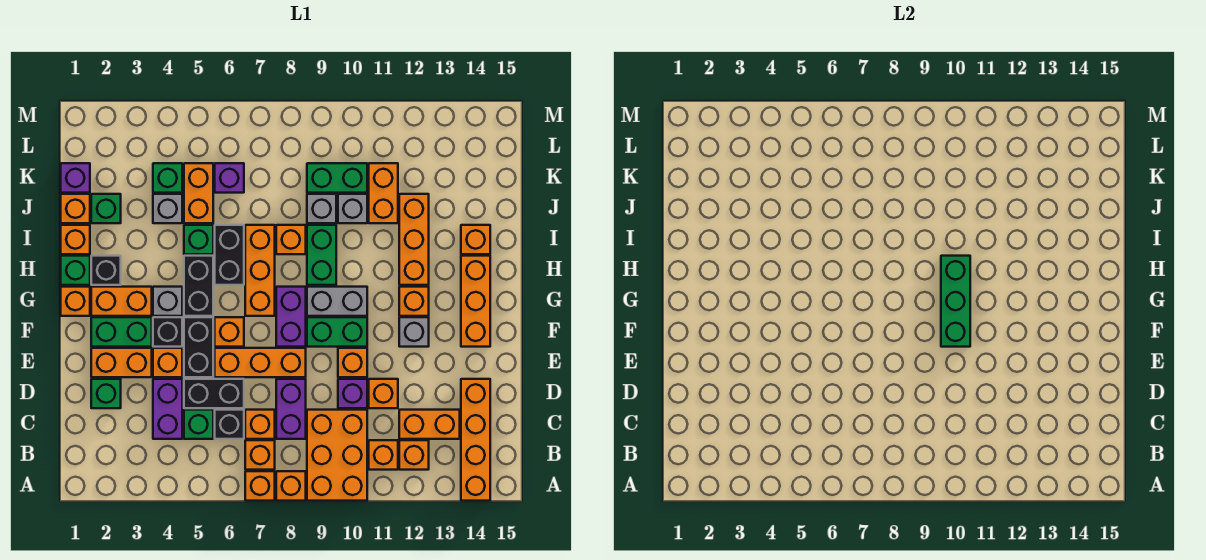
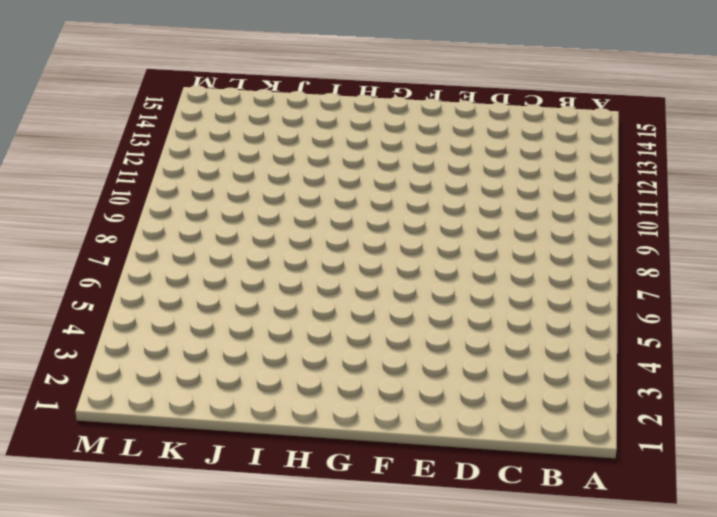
none -> orange brick A7 level 1
none -> orange brick A8 level 1
none -> orange brick A9:C10 level 1
none -> orange brick A14:D14 level 1

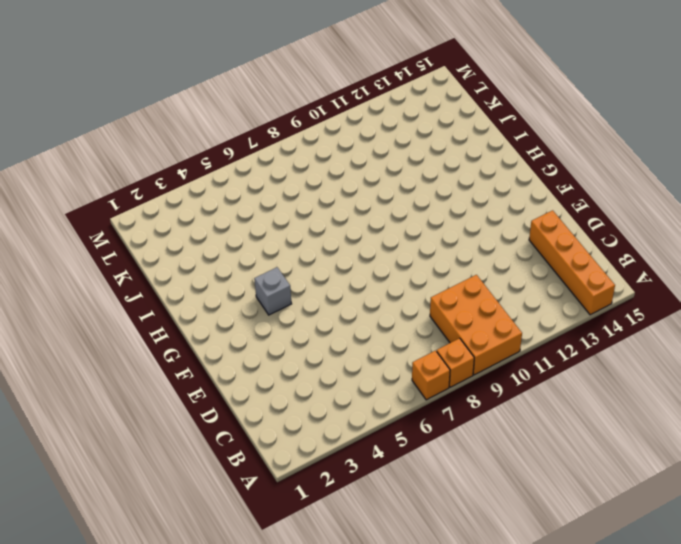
none -> orange brick B7 level 1
none -> orange brick B11 level 1
none -> orange brick B12 level 1
none -> purple brick C4:D4 level 1

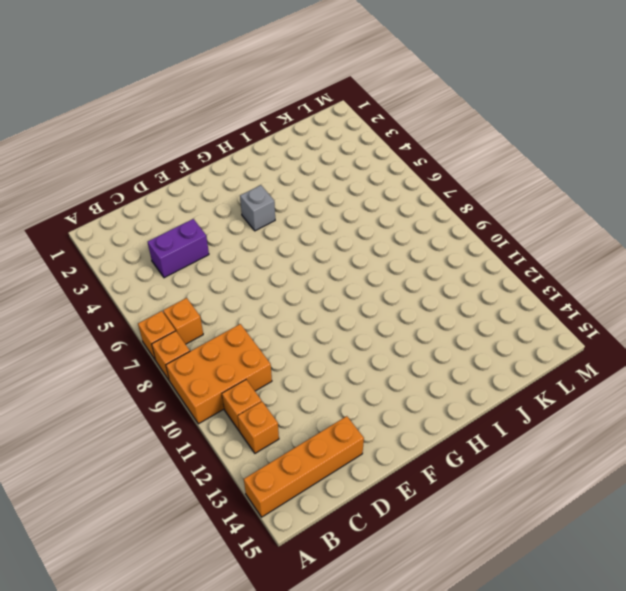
none -> green brick C5 level 1
none -> black brick C6 level 1
none -> orange brick C7 level 1
none -> purple brick C8:D8 level 1

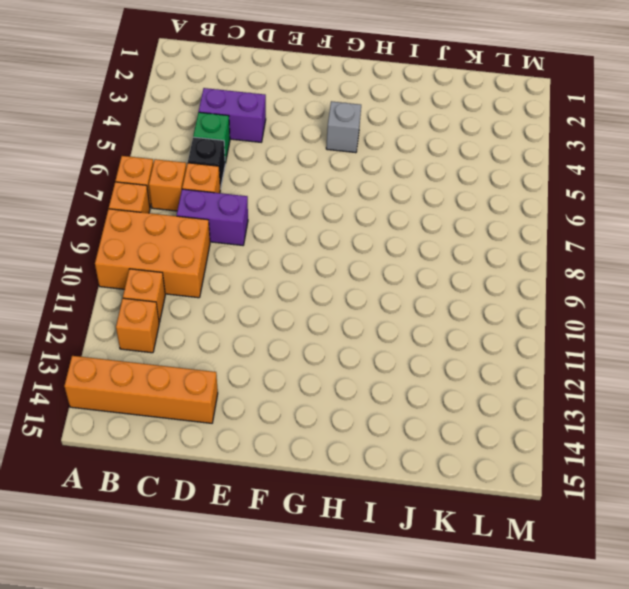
none -> orange brick C12:C13 level 1
none -> green brick D2 level 1
none -> black brick D5:D6 level 1
none -> purple brick D10 level 1

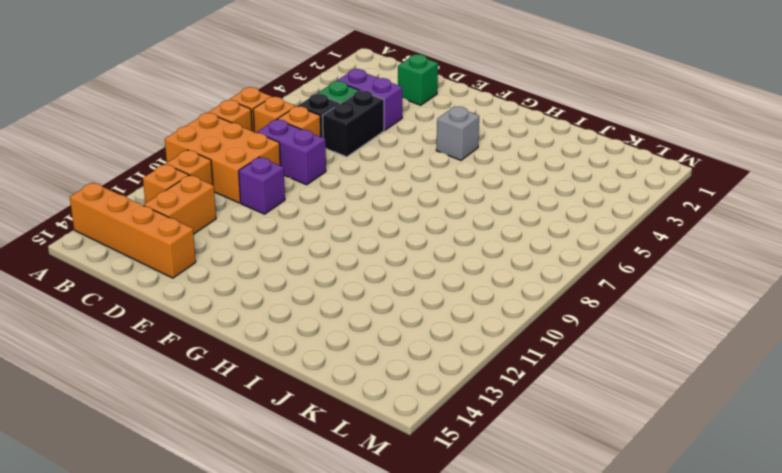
none -> orange brick D11 level 1
none -> orange brick E2:E3 level 1
none -> orange brick E4 level 1
none -> black brick E5:F5 level 1

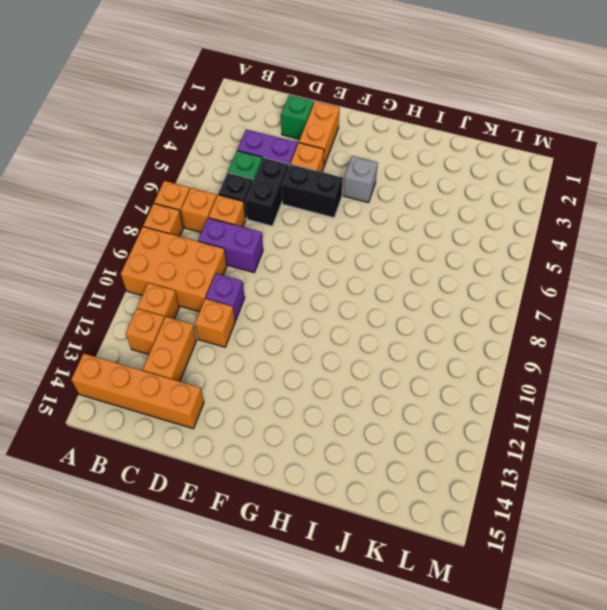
none -> orange brick E6:E8 level 1
none -> orange brick E10 level 1
none -> green brick F2:F3 level 1
none -> black brick F4 level 1

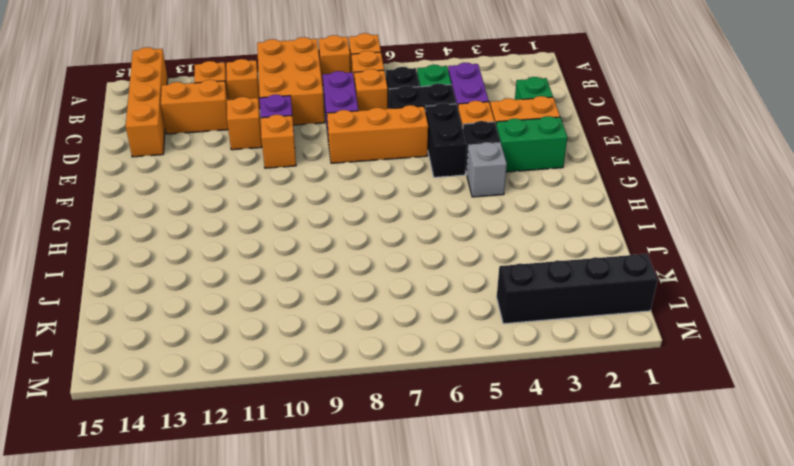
black brick L1:L4 level 1 -> none
none -> orange brick F6 level 1
none -> purple brick F8:G8 level 1
none -> green brick F9:F10 level 1
none -> grey brick F12 level 1

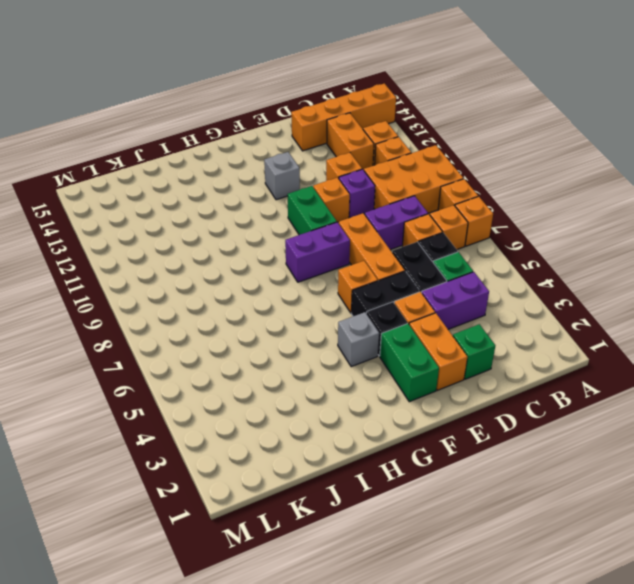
none -> orange brick F14:H14 level 1
none -> orange brick G1 level 1
none -> orange brick G2:G3 level 1
none -> black brick G5:H5 level 1

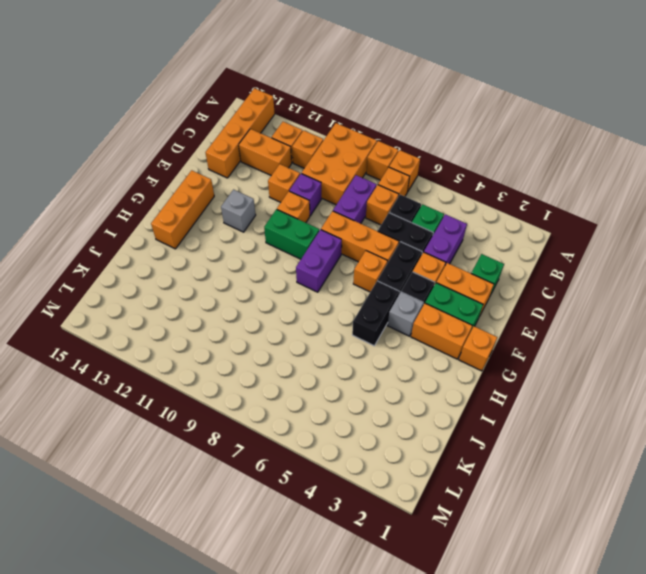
none -> orange brick G7:I7 level 1
none -> grey brick G9:G10 level 1
none -> orange brick G12 level 1
none -> green brick H1 level 1

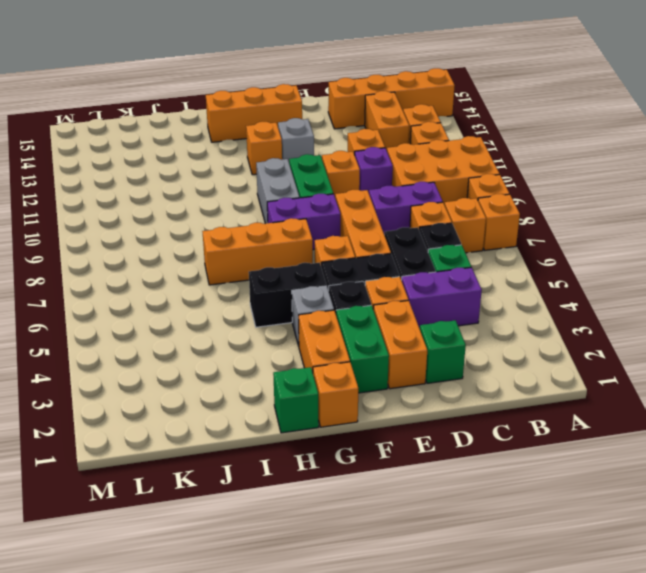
none -> black brick H2 level 1
none -> black brick H6:I6 level 1
none -> green brick H9:I9 level 1
none -> orange brick H12:J12 level 1

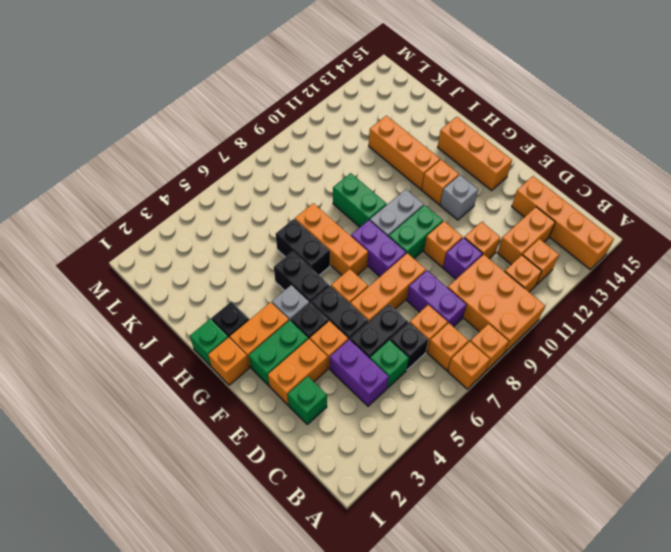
none -> orange brick I1 level 1
none -> green brick I5 level 1
none -> orange brick I8 level 1
none -> orange brick I14 level 1

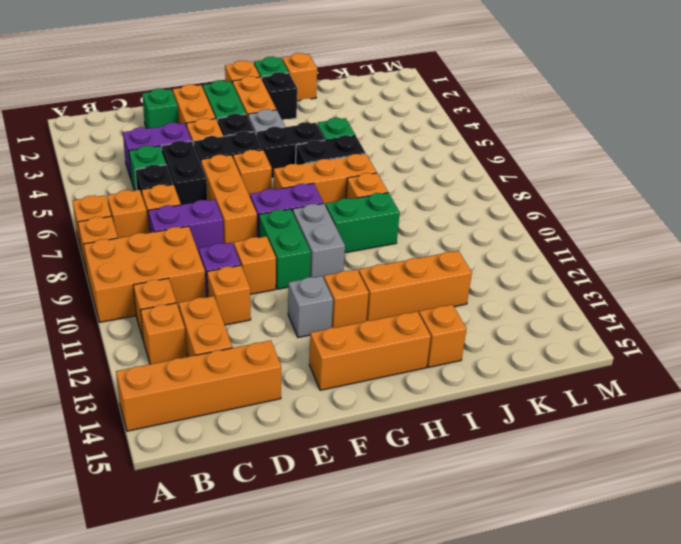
none -> orange brick J1 level 1
none -> green brick J2 level 1
none -> grey brick J4 level 1
none -> orange brick J5:K5 level 1

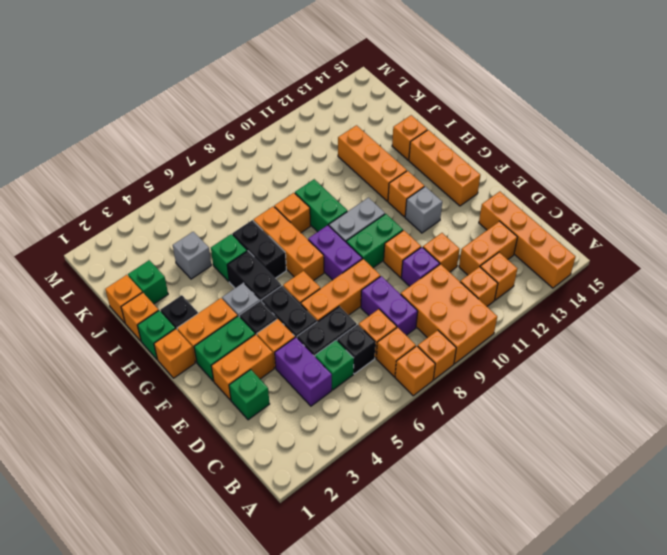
none -> orange brick J5:K5 level 1
none -> grey brick J9 level 1
none -> grey brick J10 level 1
none -> orange brick J11:K11 level 1

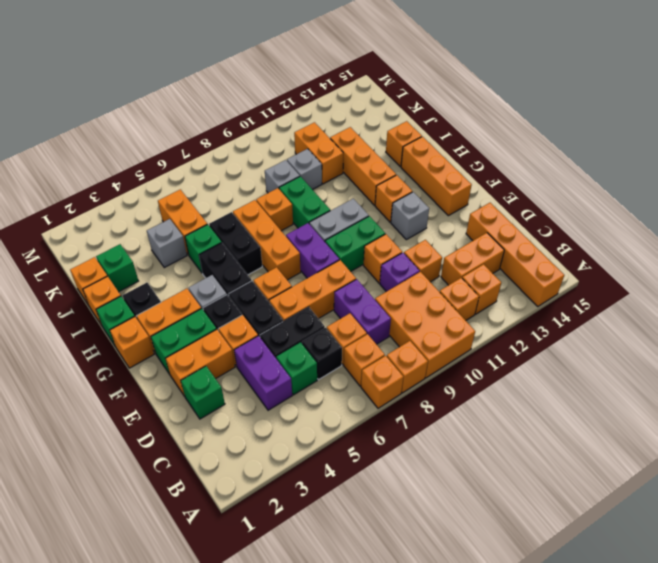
none -> purple brick K1 level 1
none -> green brick K4 level 1
none -> purple brick K6 level 1
none -> green brick K9:K10 level 1

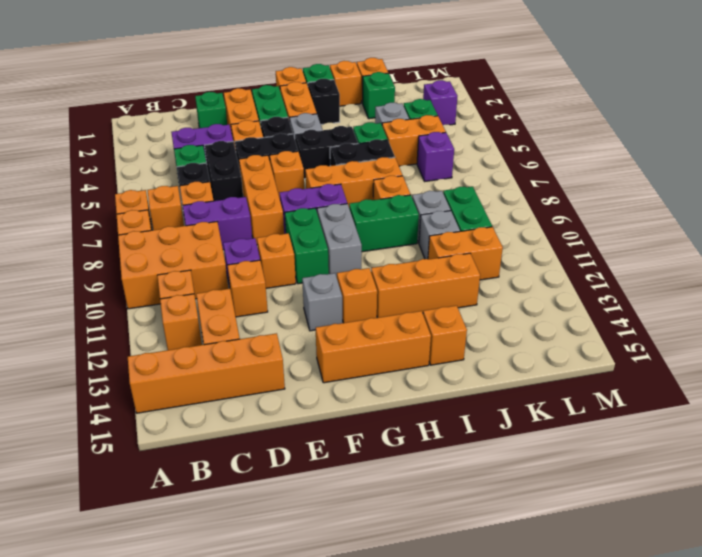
purple brick L3 level 1 -> purple brick K1 level 1
none -> green brick F10:H10 level 2

